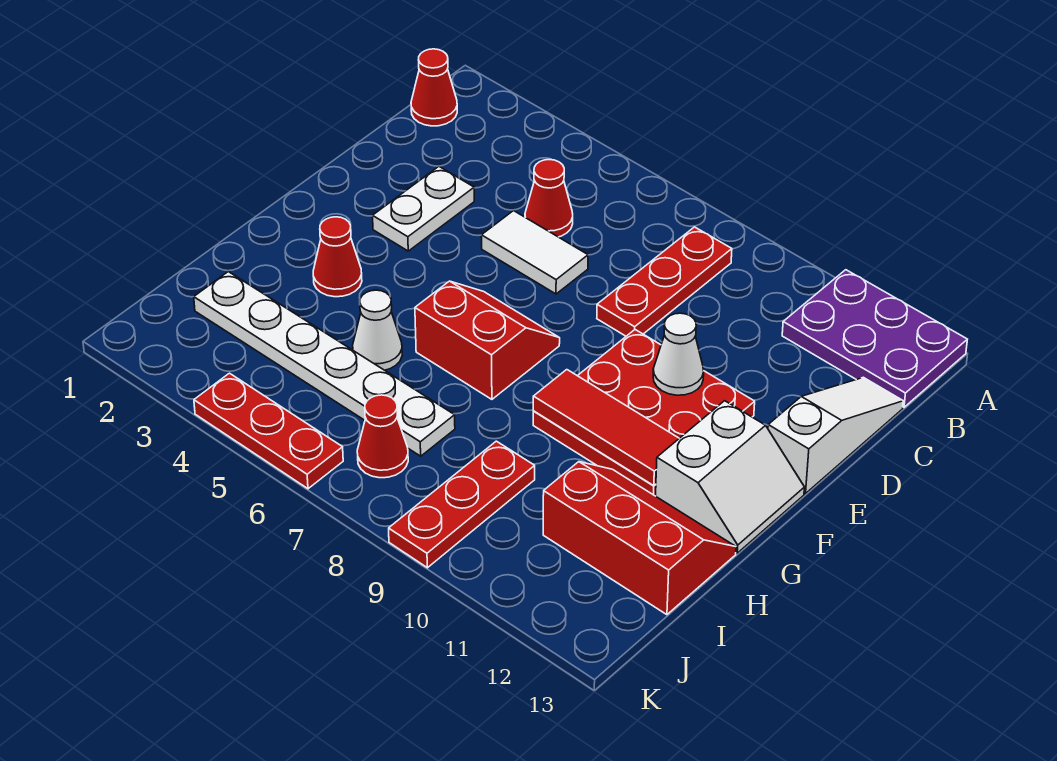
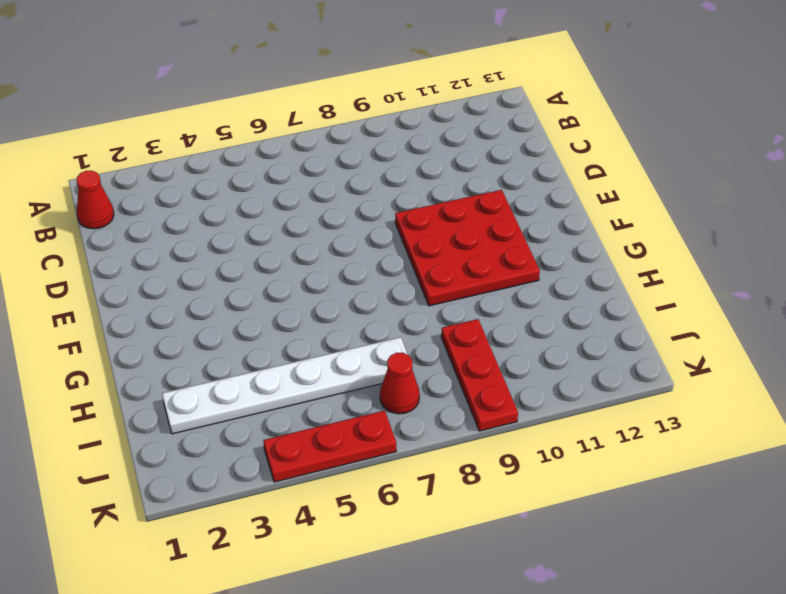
none -> purple plate A11:B13 level 1
none -> red plate B8:D8 level 1
none -> red cone C5 level 1

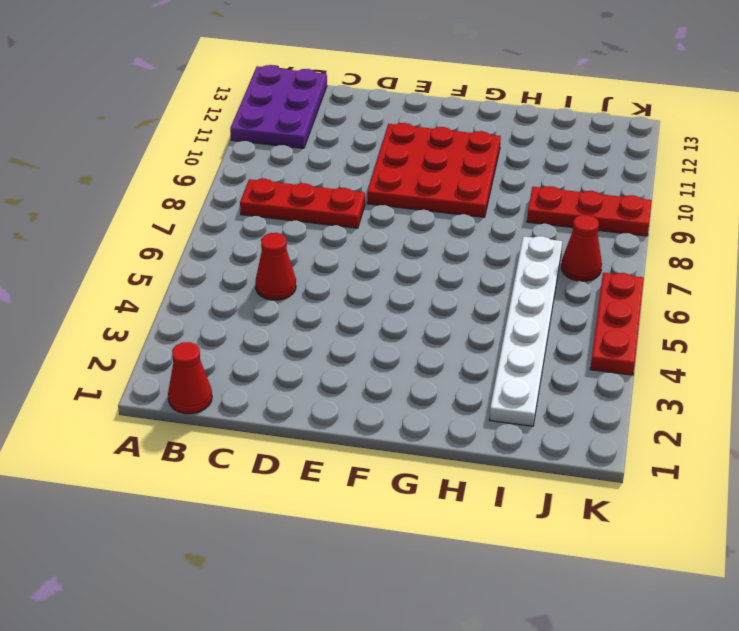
none -> white slope C13:E13 level 1 top E
none -> white plate D3:E3 level 1
none -> white tile D5:D6 level 1

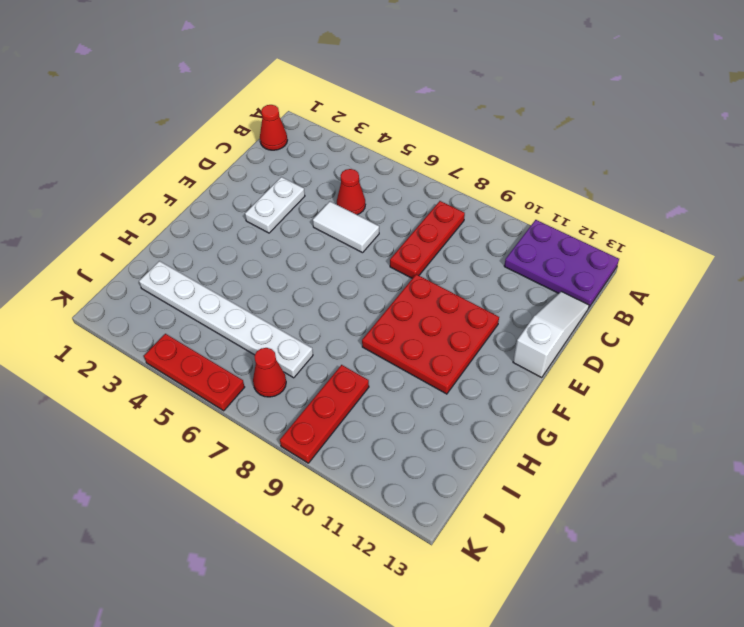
none -> red slope F6:G7 level 1 top G
none -> white slope F12:G13 level 1 top 12
none -> red cone G3 level 1

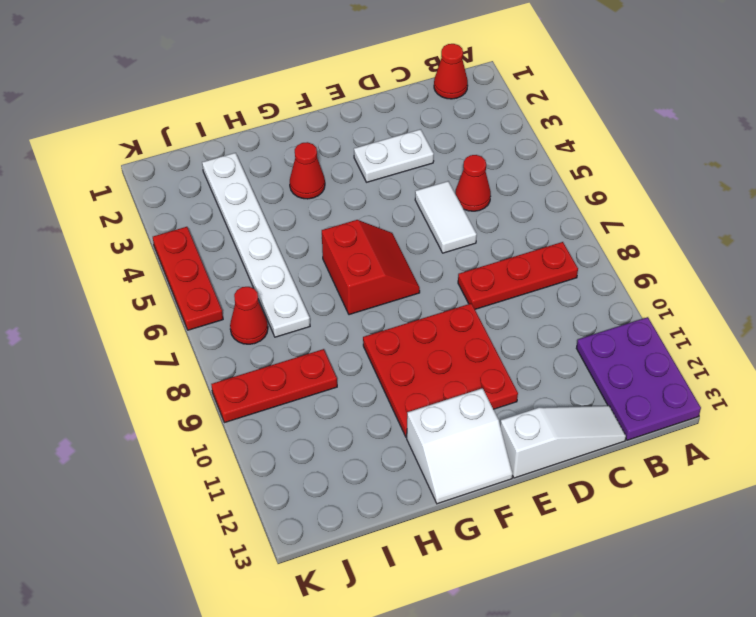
none -> white cone H5 level 1
none -> red slope H11:I13 level 1 top I
none -> white cone E10 level 2

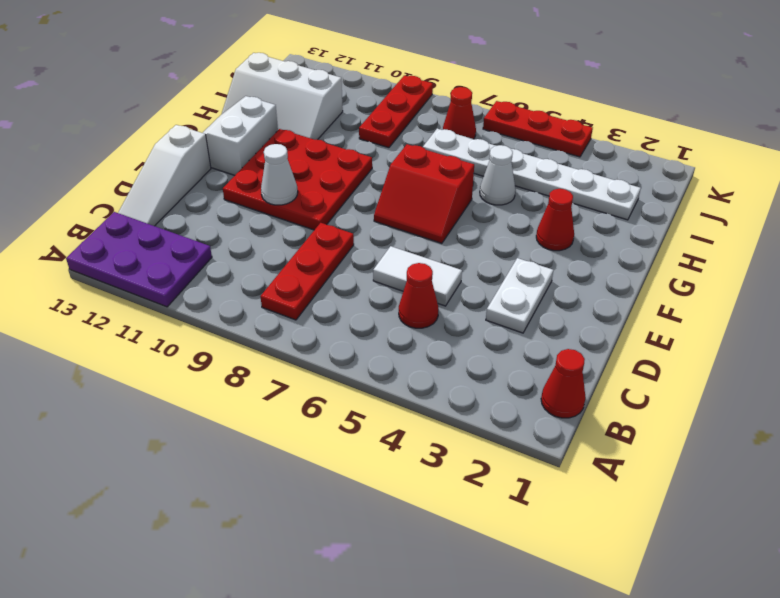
white slope H11:I13 level 1 top I -> red slope H11:I13 level 1 top I
none -> red tile G9:G11 level 2

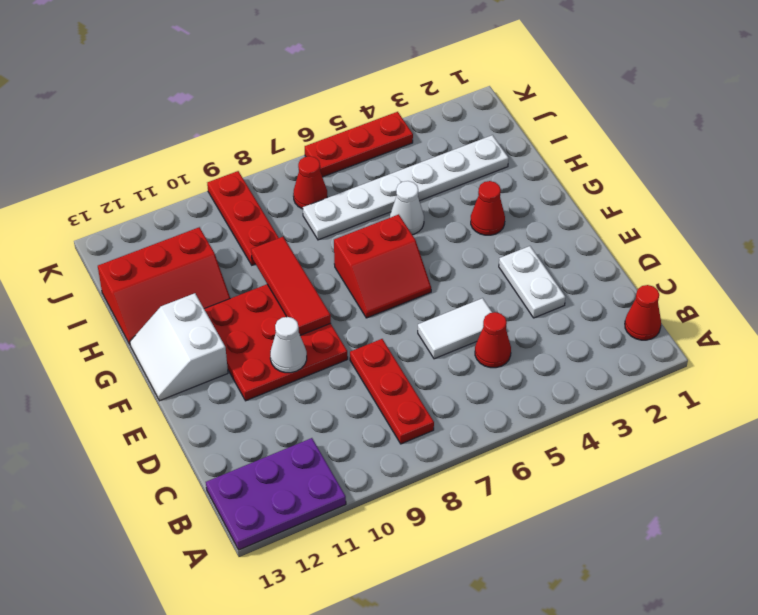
red tile F9:H9 level 2 -> red tile G9:G11 level 2
none -> white slope C13:E13 level 1 top E

